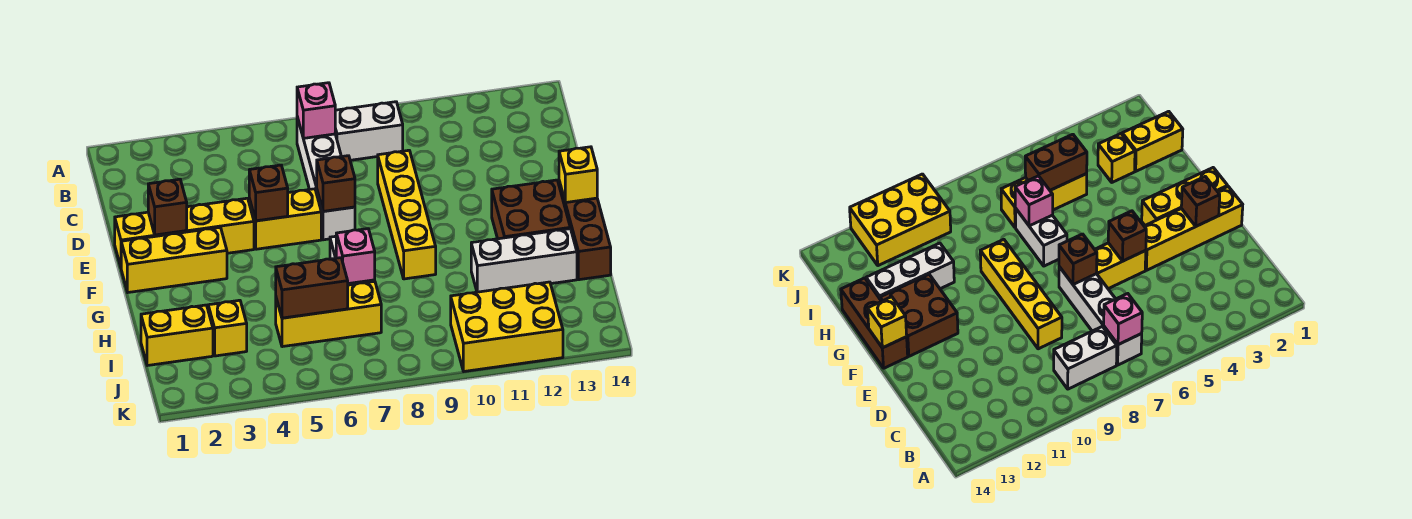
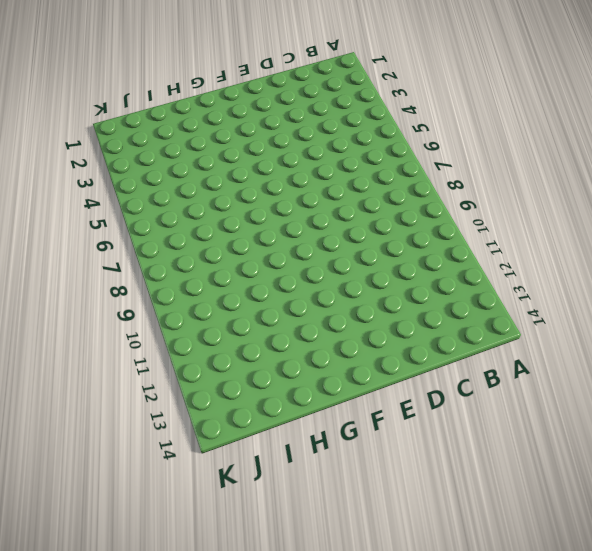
none -> white brick B7:E7 level 1
none -> white brick B8:B9 level 1
none -> yellow brick D9:G9 level 1

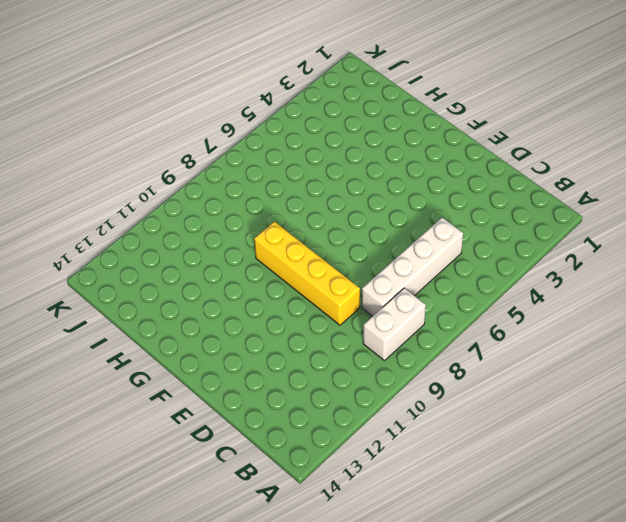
white brick C5:C8 level 1 -> white brick B7:E7 level 1
none -> yellow brick E1:E4 level 1
none -> yellow brick E5:E6 level 1
none -> yellow brick F1:F3 level 1

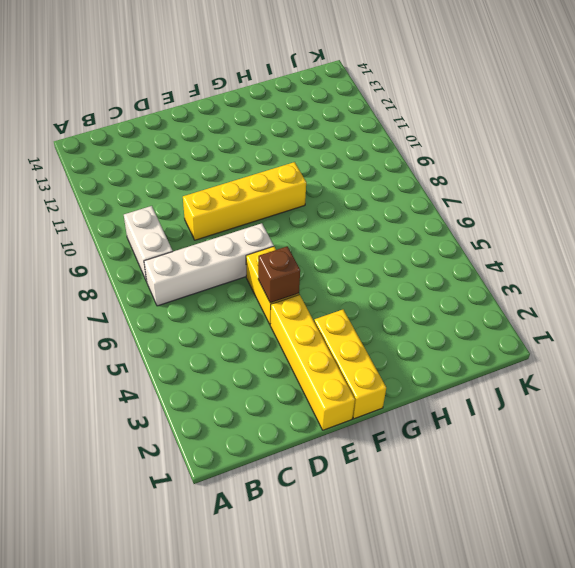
none -> brown brick F12:G13 level 1
none -> brown brick F14:H14 level 1
none -> white brick G7:H7 level 1

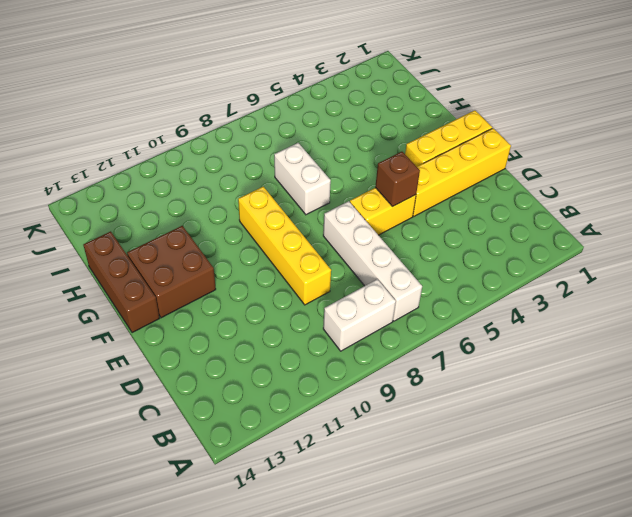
none -> white brick H11:H13 level 1
none -> yellow brick I1:I2 level 1
none -> yellow brick I3 level 1

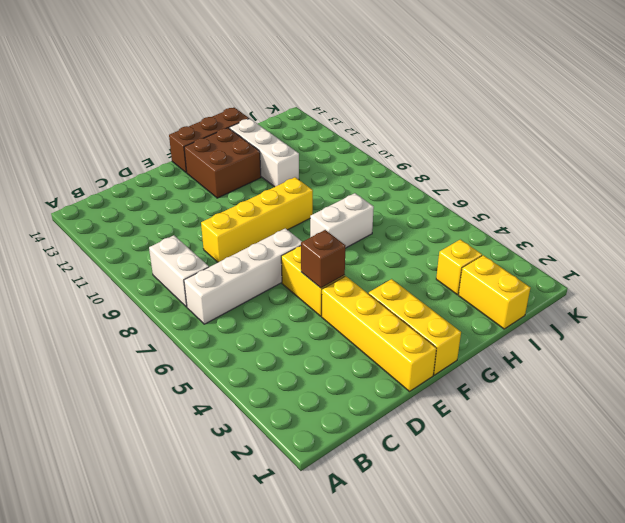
none -> yellow brick I5:I7 level 1
none -> yellow brick J10:K12 level 1
none -> pink brick B7 level 2

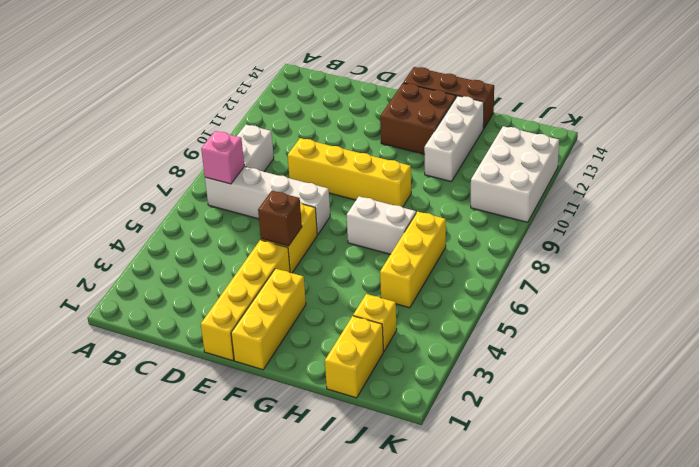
white brick J10:K12 level 1 -> yellow brick J10:K12 level 1
none -> brown brick E2 level 2
none -> brown brick E7 level 2
none -> yellow brick F14 level 2

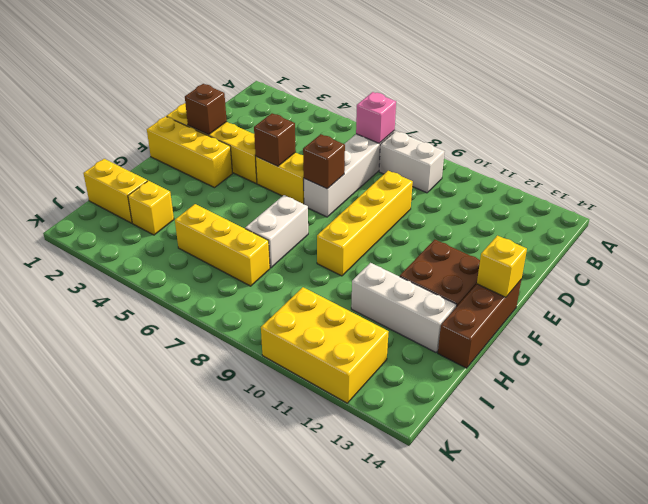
none -> pink brick H7 level 2
none -> brown brick I5:I6 level 2

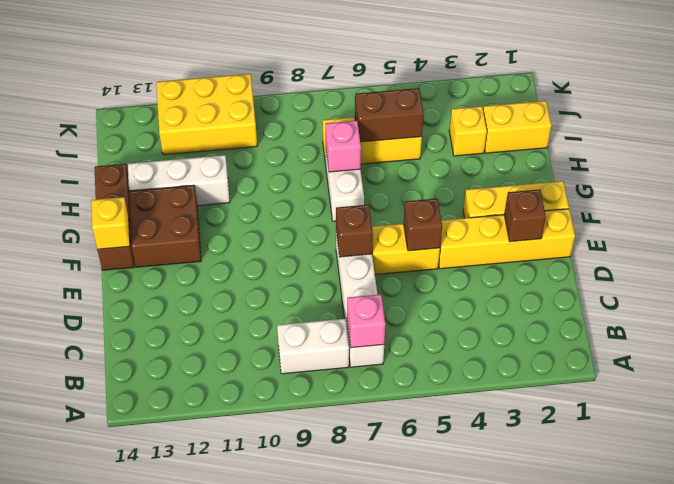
none -> yellow brick D9:G9 level 1

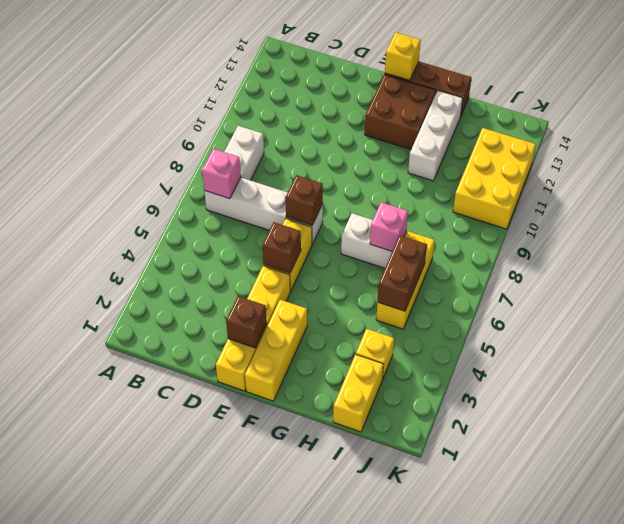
none -> yellow brick D9:G9 level 1

